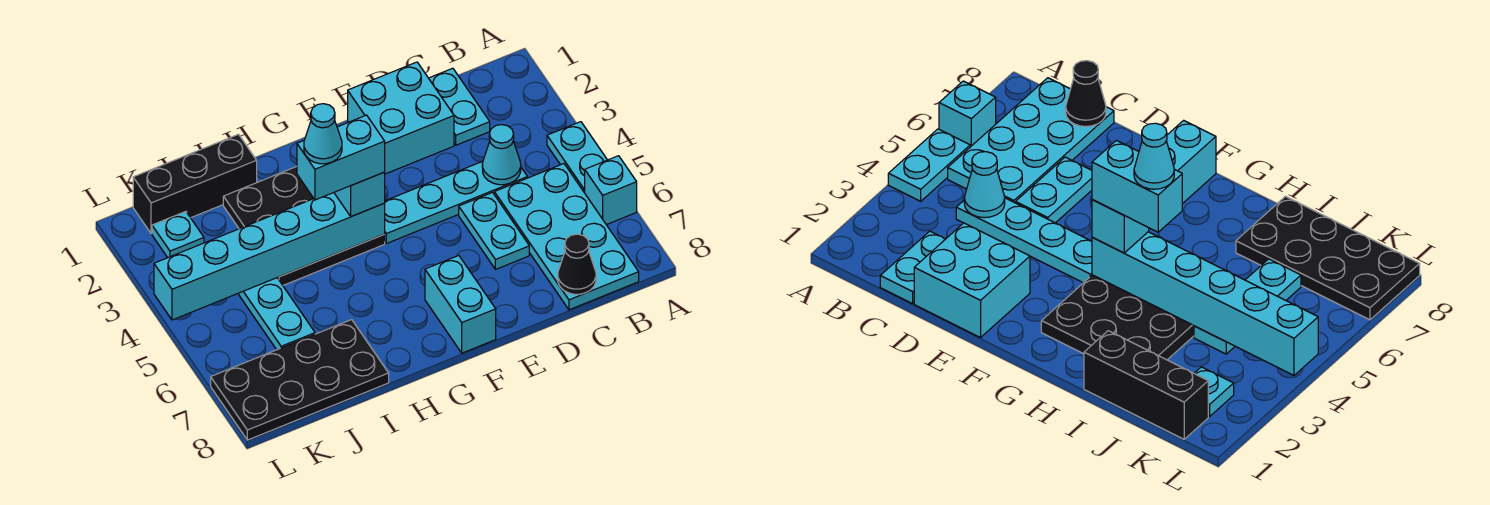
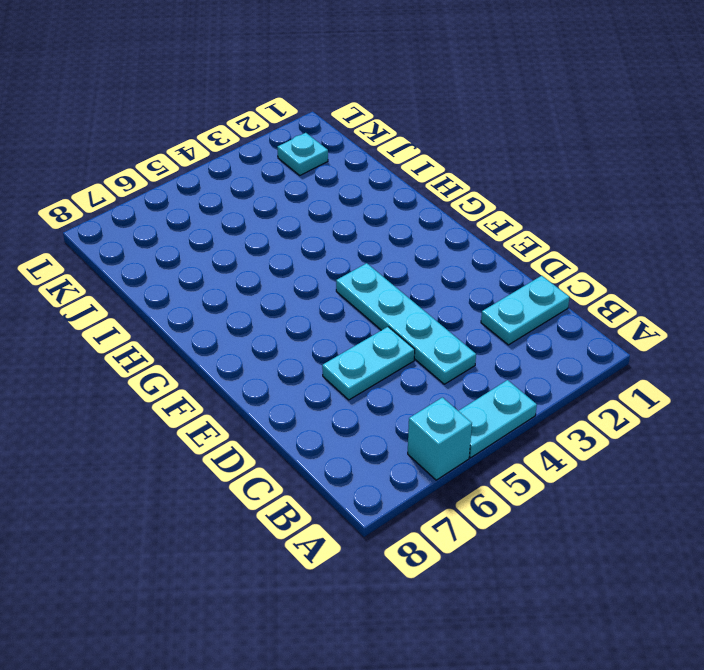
none -> cyan plate B5:C8 level 1
none -> cyan brick D1:E2 level 1
none -> cyan brick F7:F8 level 1

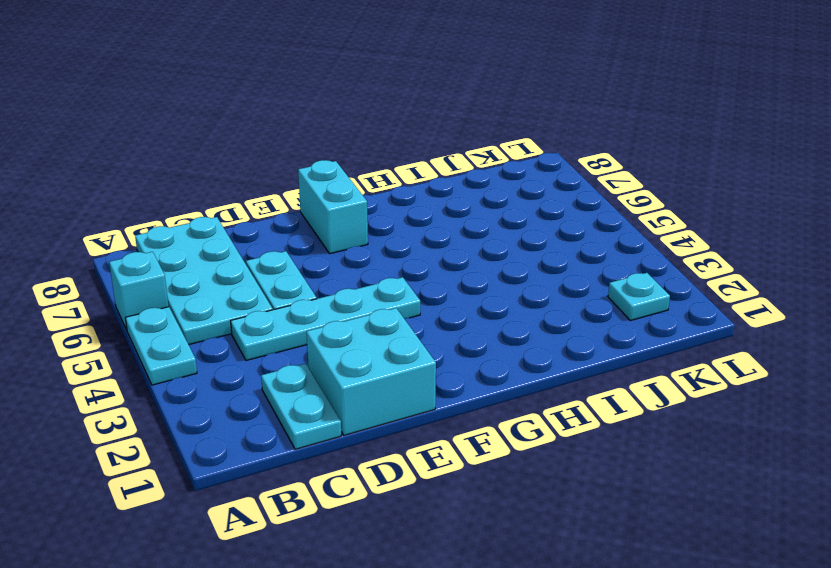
none -> black plate G2:I4 level 1
none -> black brick I1:K1 level 1
none -> black plate I7:L8 level 1

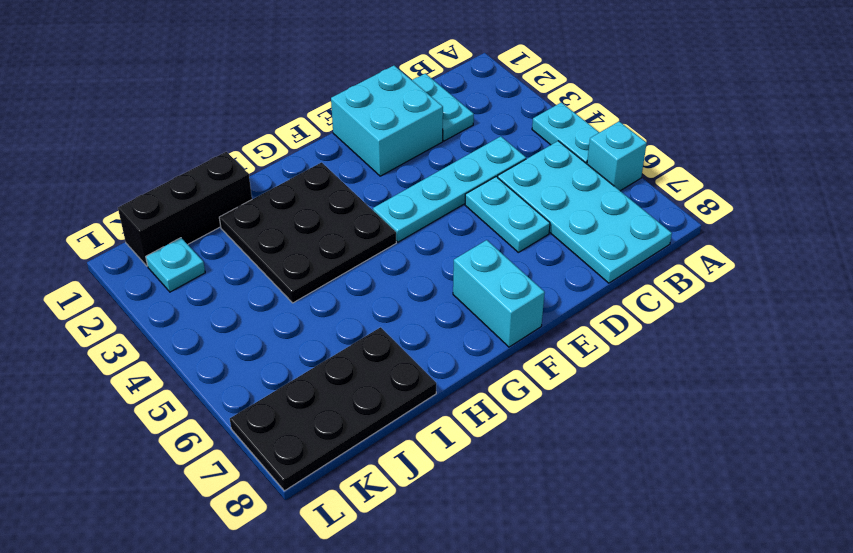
none -> cyan plate J4:J6 level 1
none -> cyan cone C4 level 2
none -> black cone C8 level 2

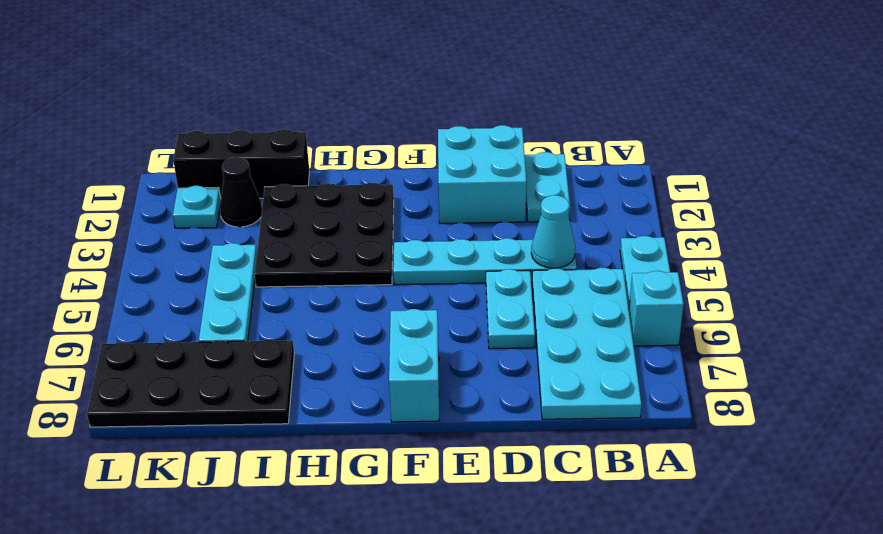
black cone J2 level 1 -> black cone C8 level 2
none -> cyan brick G4:L4 level 2
none -> cyan brick G4 level 3
none -> cyan brick G4:H4 level 4

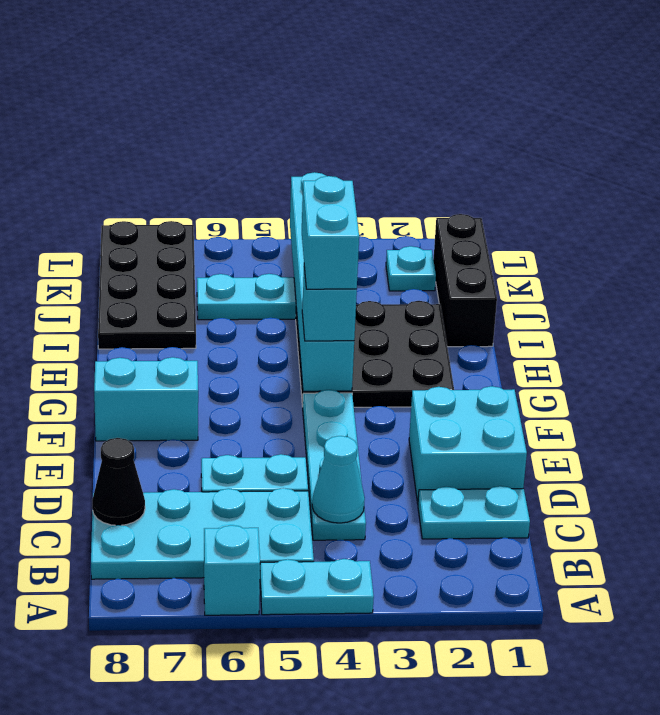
none -> cyan cone H4 level 5

